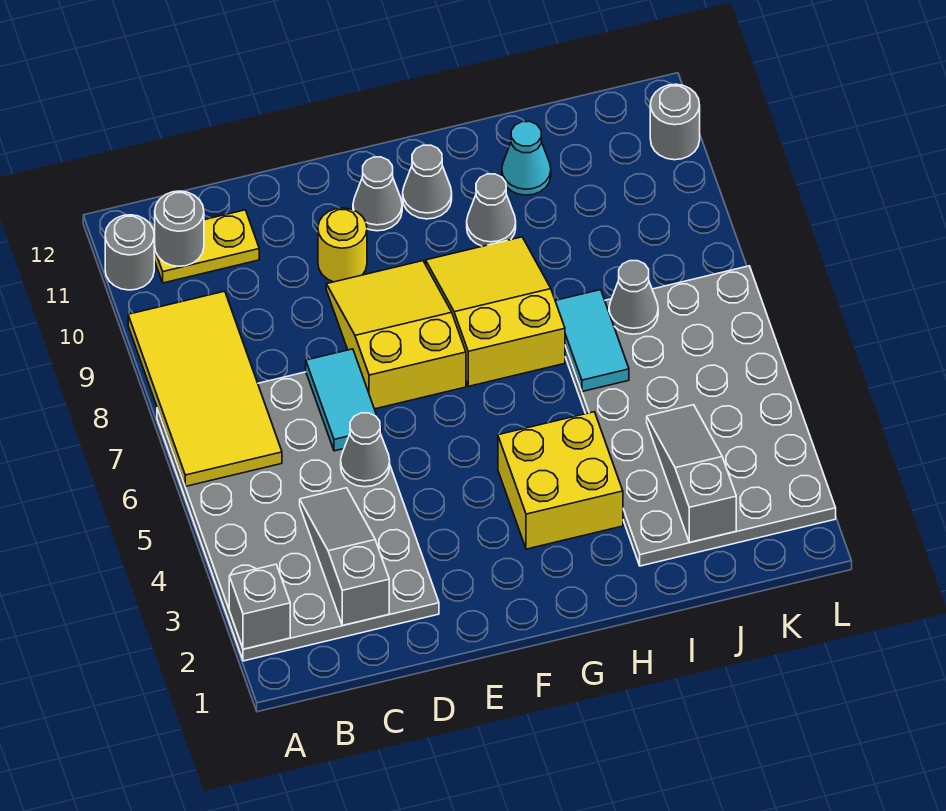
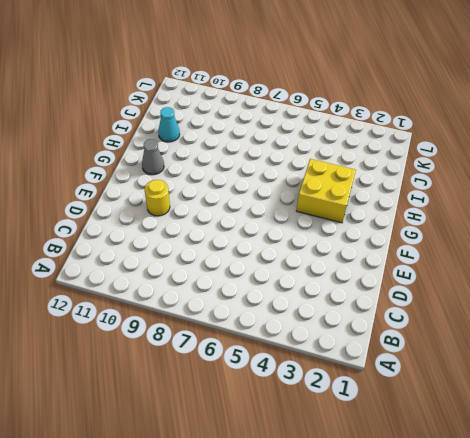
none -> grey plate A2:D7 level 1
none -> grey round brick A11 level 1
none -> yellow plate B11:C11 level 1

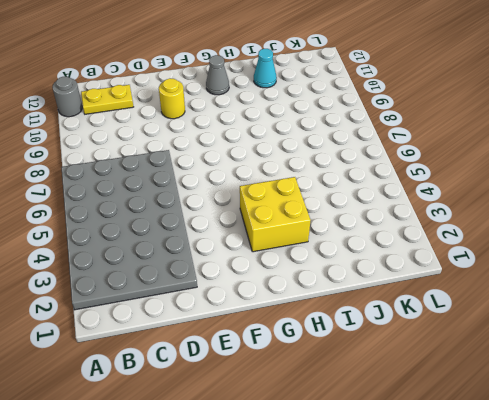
none -> yellow slope E7:F9 level 1 top 7
none -> grey cone F11 level 1
none -> yellow slope G7:H9 level 1 top 7

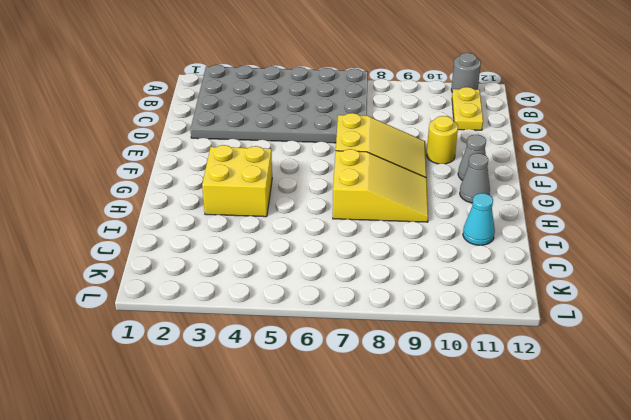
none -> grey cone H10 level 1
none -> grey plate I2:L7 level 1
none -> grey round brick L11 level 1

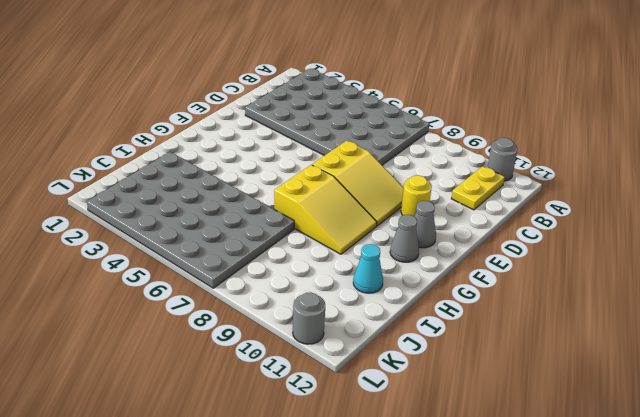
none -> yellow brick G3:H4 level 1
none -> grey cone H10 level 1
none -> grey brick A2 level 2

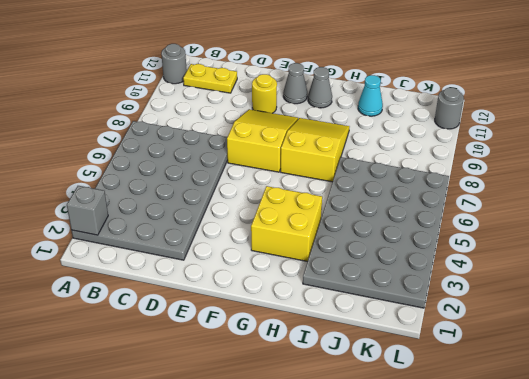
none -> grey cone H10 level 1
none -> yellow tile A6:B9 level 2
none -> grey round brick B11 level 2

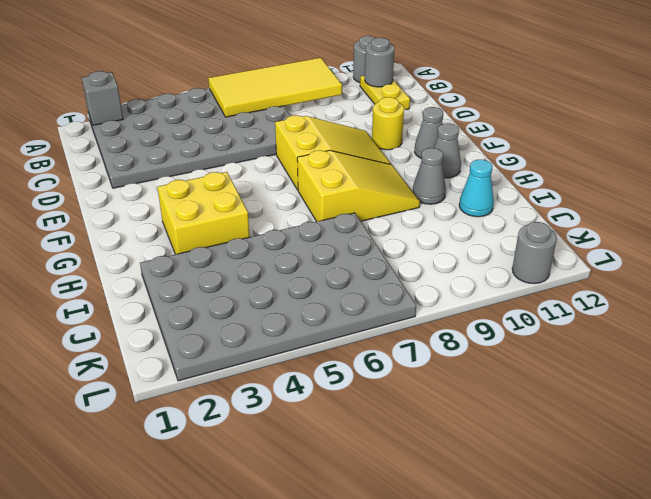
none -> grey slope C2:C4 level 2 top 2
none -> grey cone D5 level 2
none -> cyan tile D6:D7 level 2

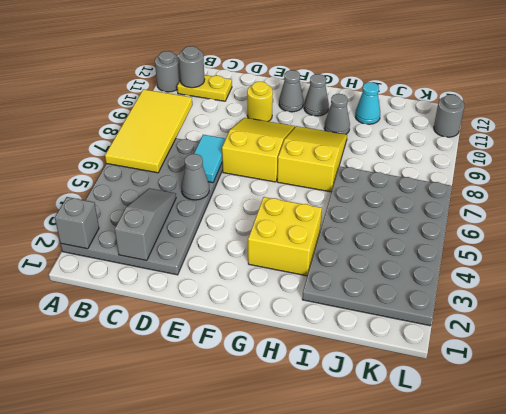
none -> cyan tile I6:I7 level 2
none -> grey slope J2:J4 level 2 top 2
none -> grey cone J7 level 2

